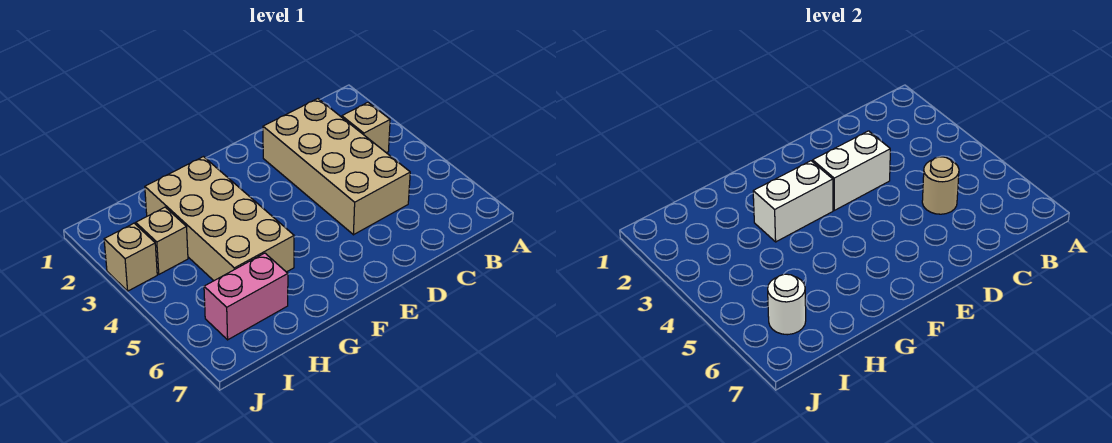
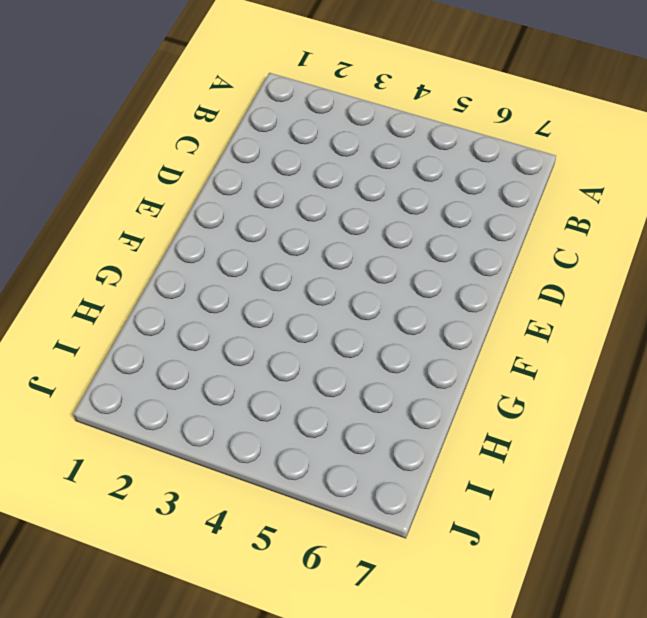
none -> tan brick B3 level 1
none -> tan brick C2:D5 level 1

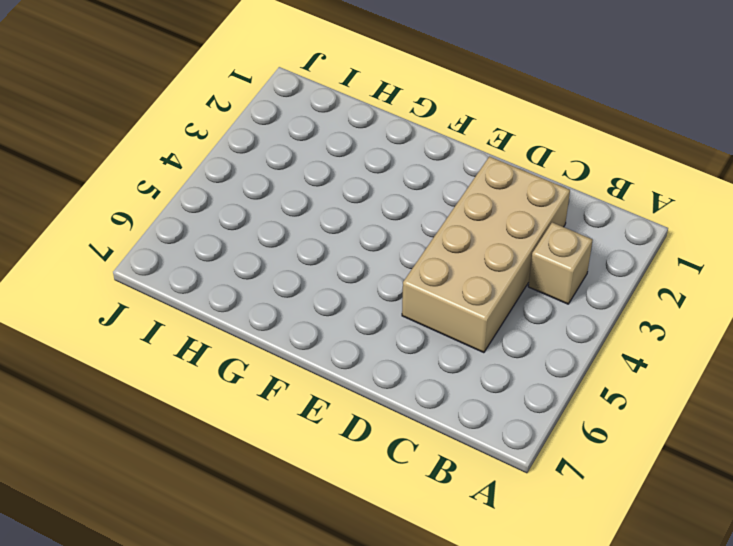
none -> tan brick G2:H5 level 1
none -> pink brick H6:I6 level 1

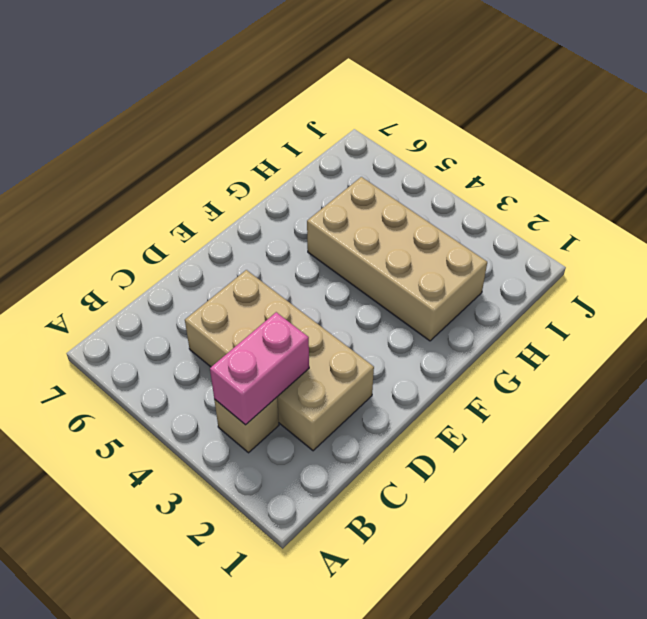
pink brick B3:C3 level 2 -> pink brick H6:I6 level 1
none -> tan brick I3 level 1
none -> tan brick J3 level 1

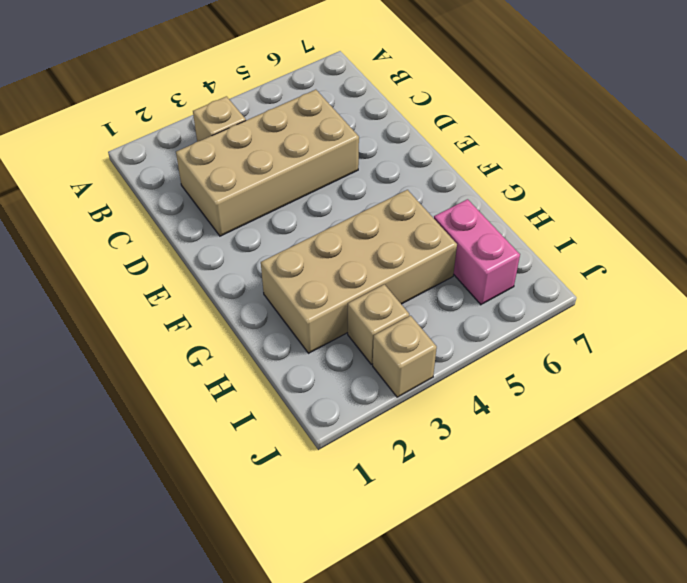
none -> tan round brick C5 level 2
none -> white brick D3:E3 level 2

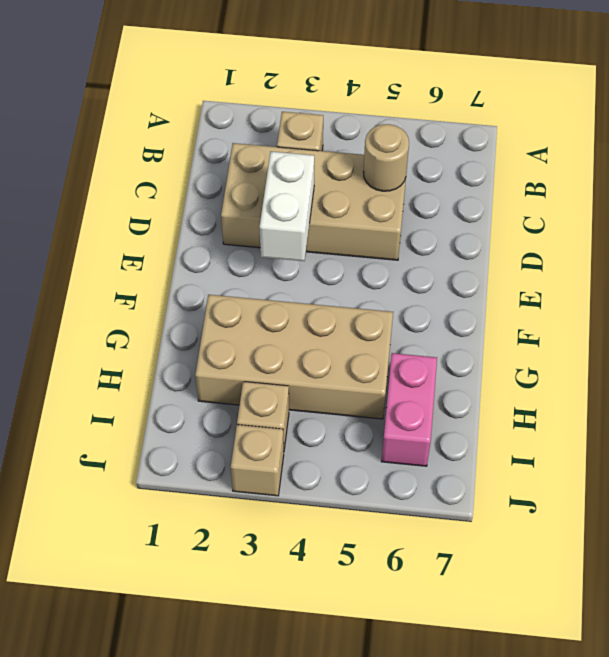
none -> white brick F3:G3 level 2
none -> white round brick I6 level 2

